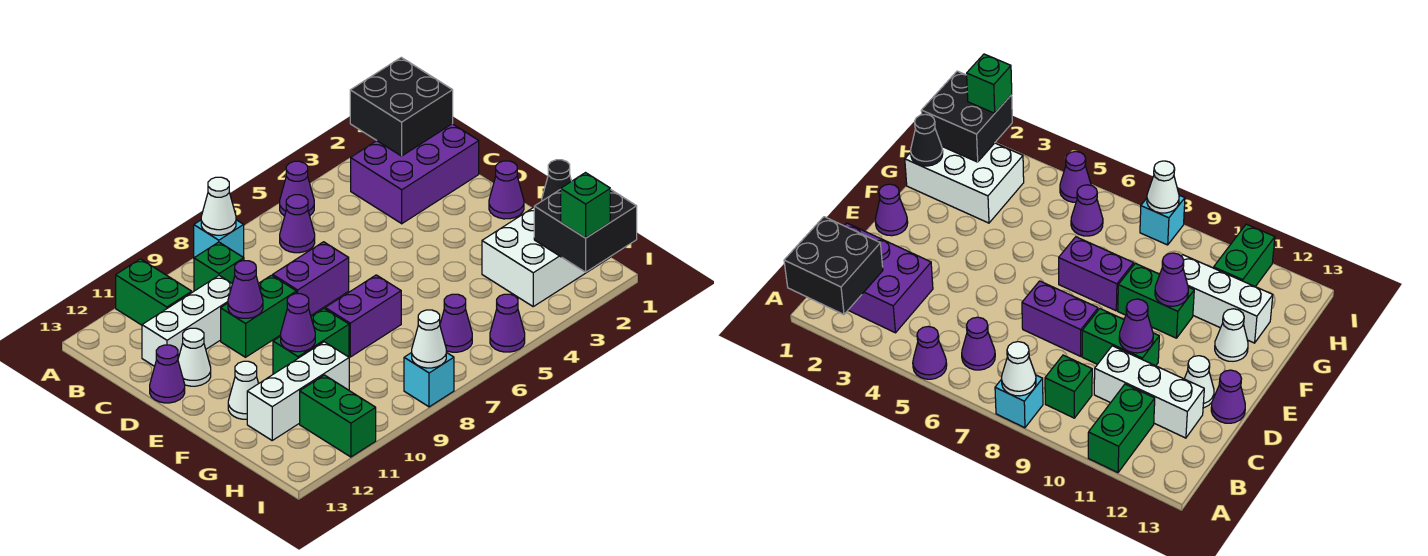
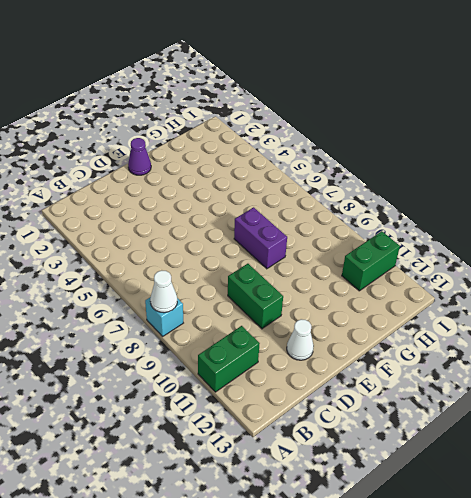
none -> purple cone A5 level 1
none -> purple brick B1:C3 level 1
none -> purple cone B6 level 1

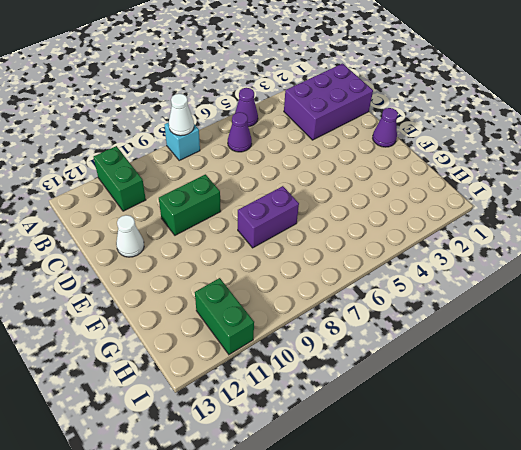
none -> green brick B9 level 1
none -> white brick C10:C12 level 1
none -> purple brick D7:D8 level 1

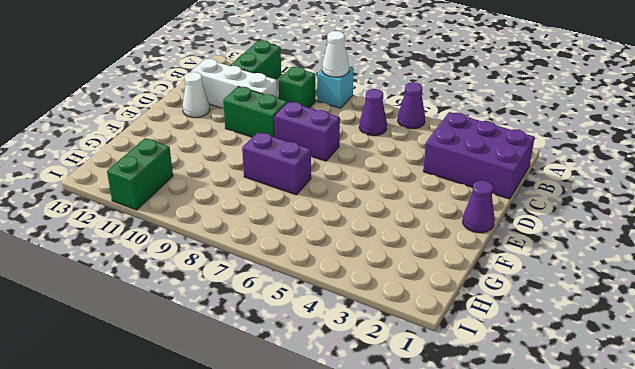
none -> purple cone D13 level 1
none -> green brick F9:F10 level 1
none -> white cone F12 level 1

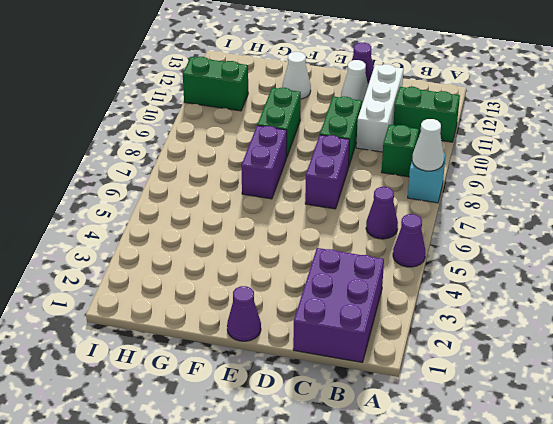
none -> white brick G1:H3 level 1
none -> white brick G10:G12 level 1
none -> purple cone H6 level 1

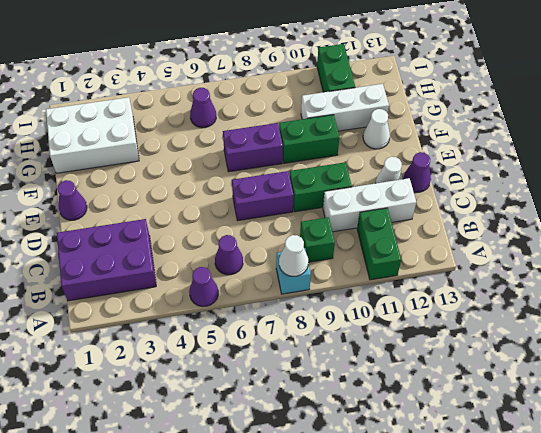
none -> purple cone I5 level 1
none -> cyan brick I8 level 1
none -> black brick A1:B2 level 2

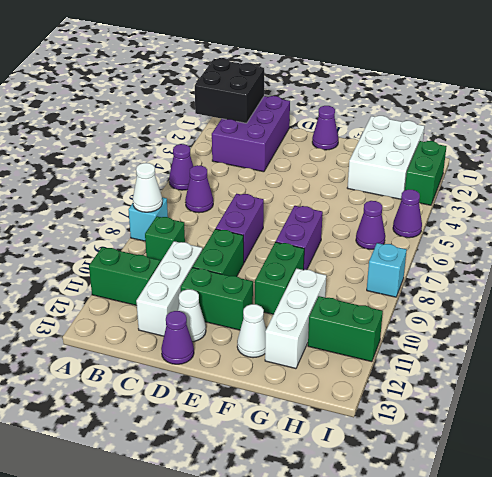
green brick D11:E11 level 1 -> none
green brick I2:I3 level 1 -> none
none -> purple cone D10 level 2
none -> purple cone F10 level 2
none -> black cone G1 level 2

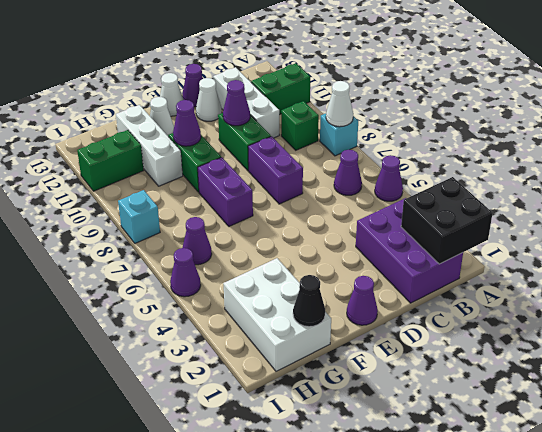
white cone E13 level 1 -> white cone I8 level 2
none -> black brick H1:I2 level 2
none -> green brick I2 level 3

